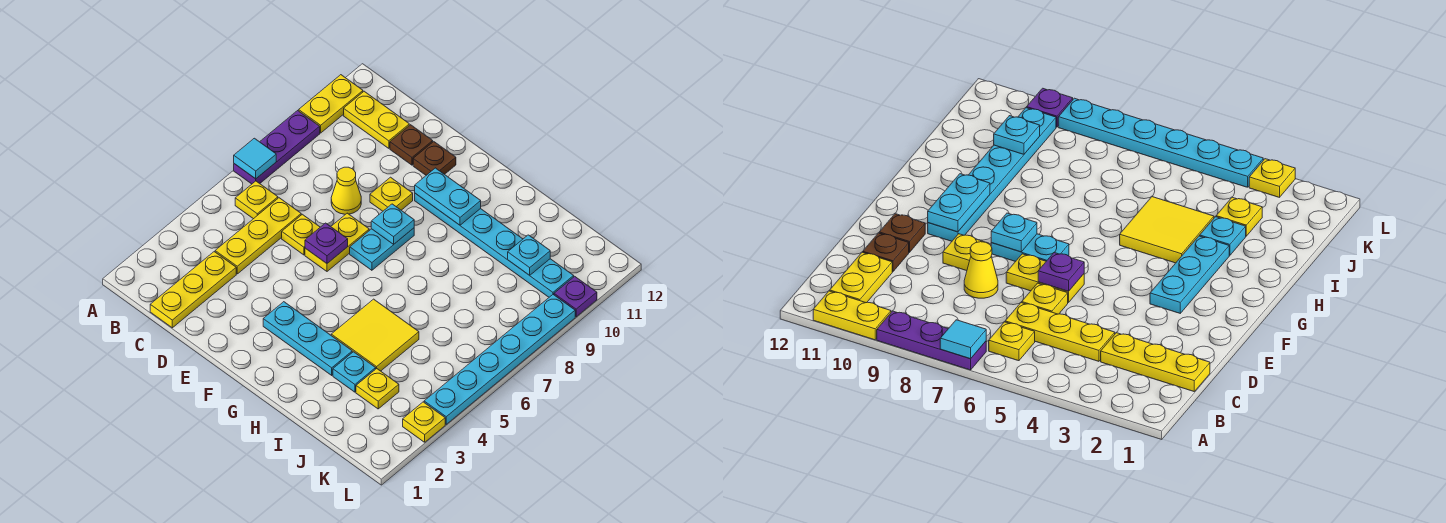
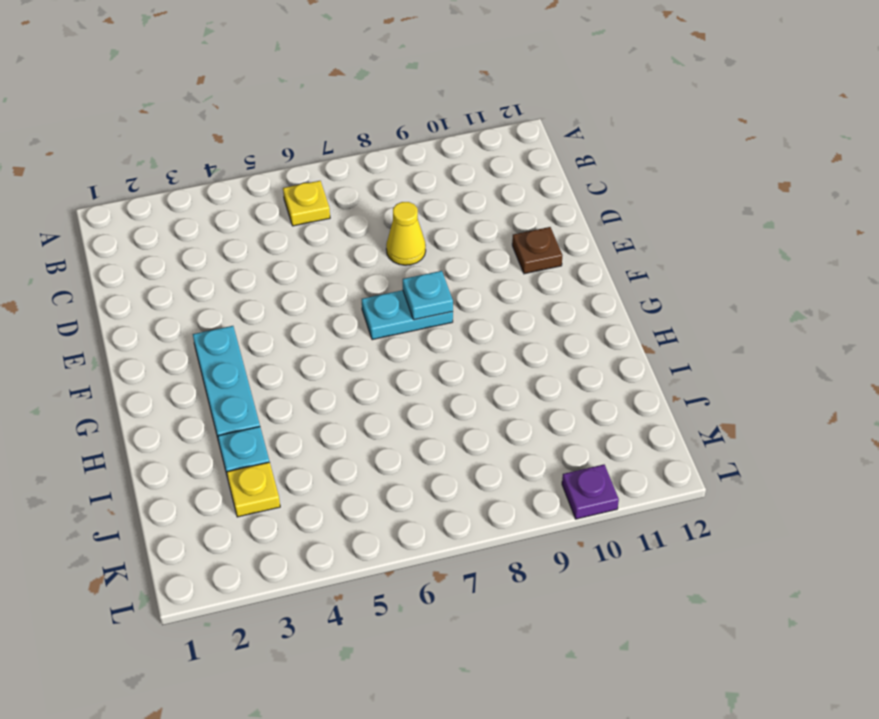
none -> purple plate A7:A9 level 1
none -> yellow plate A10:A11 level 1
none -> yellow plate B11:C11 level 1

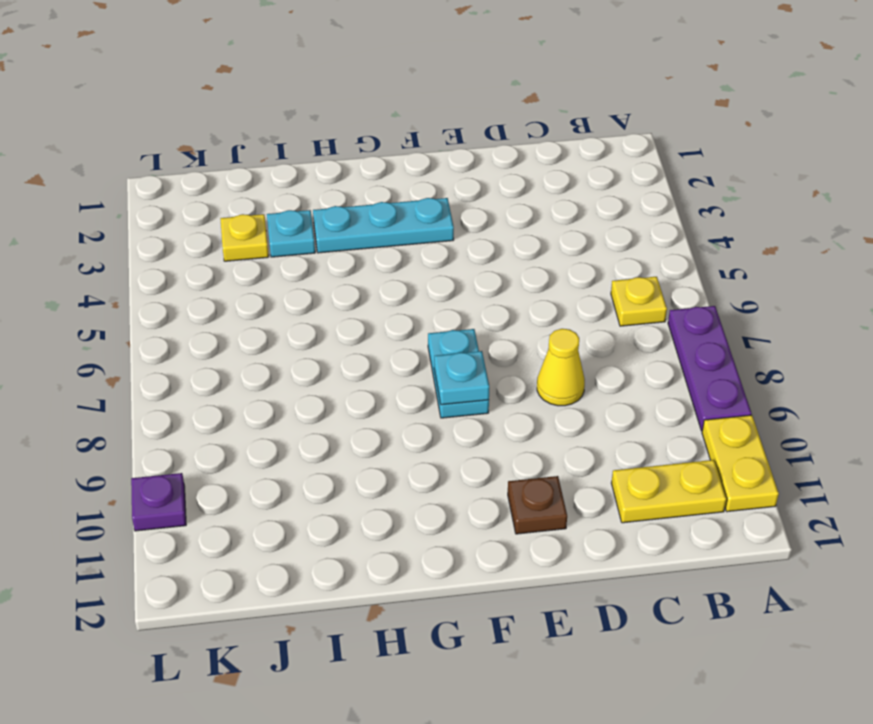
none -> yellow plate C1:C3 level 1
none -> yellow plate C4:C6 level 1
none -> yellow plate D6 level 1

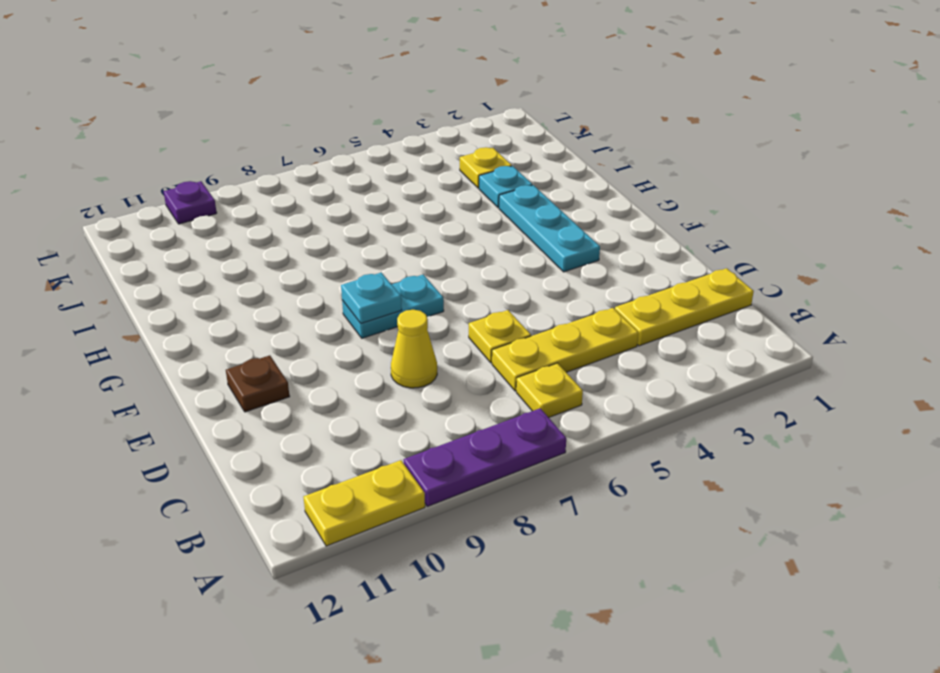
none -> yellow plate B11:C11 level 1
none -> brown plate D11 level 1
none -> yellow plate E6:E7 level 1

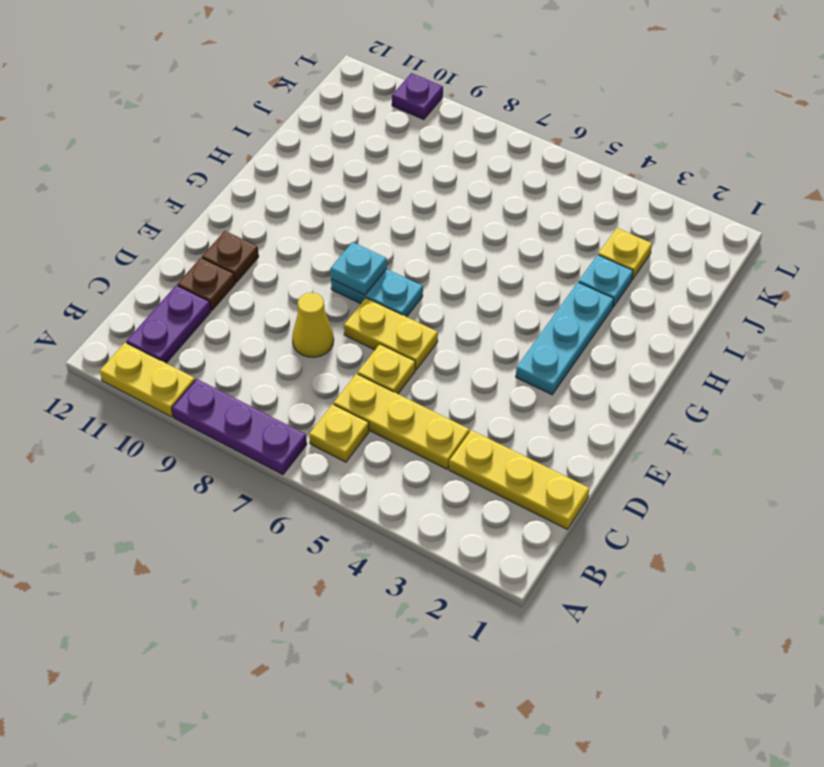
purple plate B11:C11 level 1 -> yellow plate B11:C11 level 1
none -> yellow plate E9 level 1
none -> cyan plate F10:K10 level 1
none -> yellow tile H4:I5 level 1

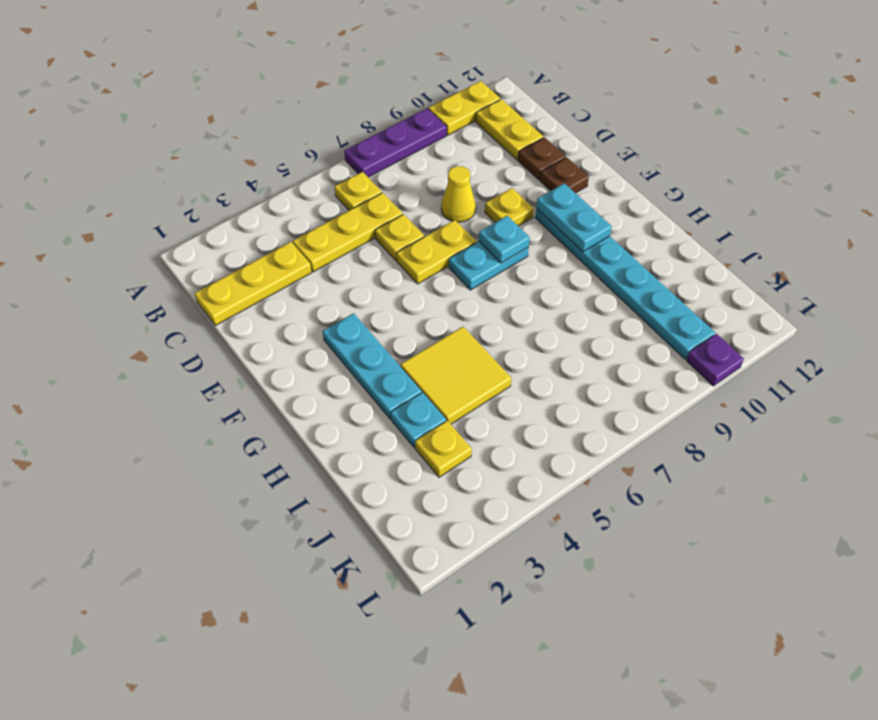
none -> yellow plate L3 level 1
none -> cyan plate L4:L9 level 1
none -> cyan tile A7 level 2

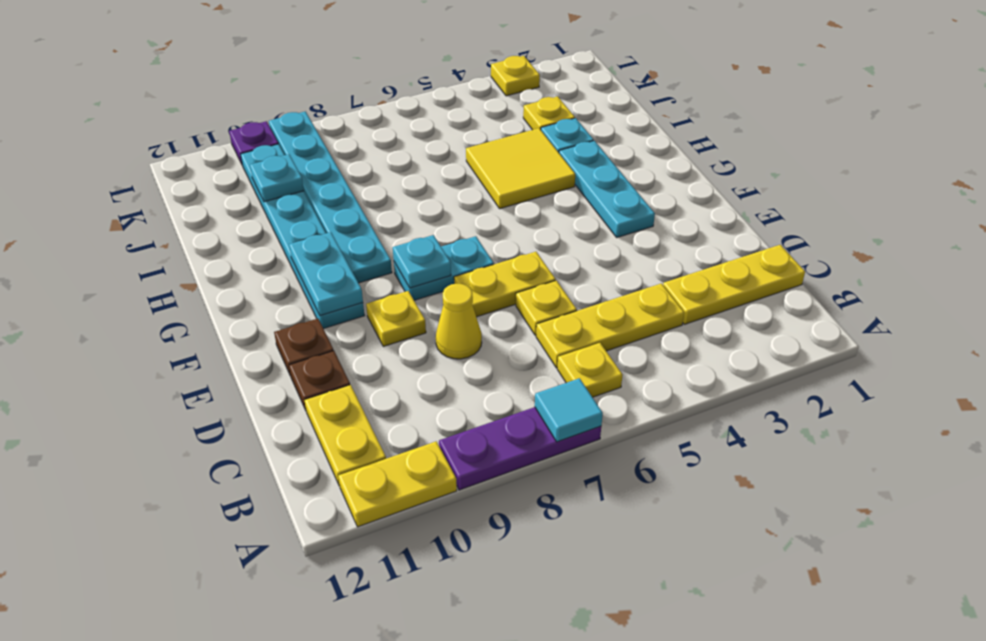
cyan plate G9:L9 level 1 -> cyan plate L4:L9 level 1
none -> purple plate E6 level 2

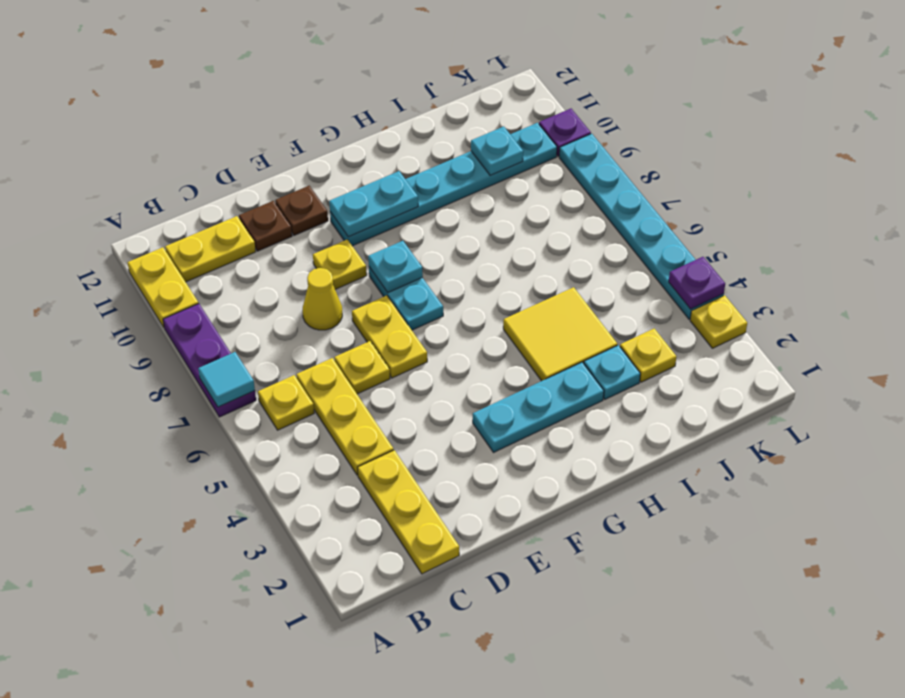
purple plate L4 level 2 -> purple plate E6 level 2

